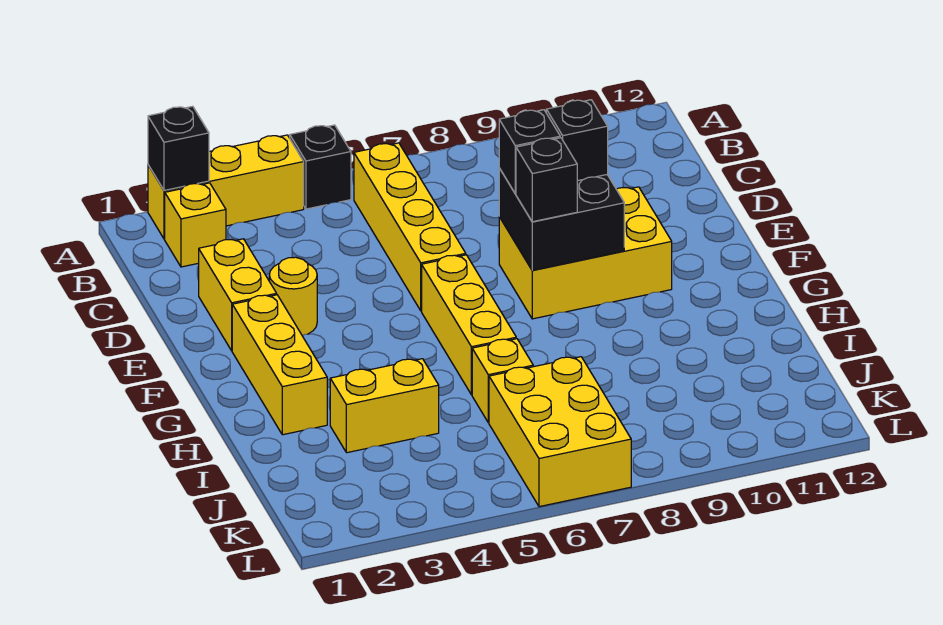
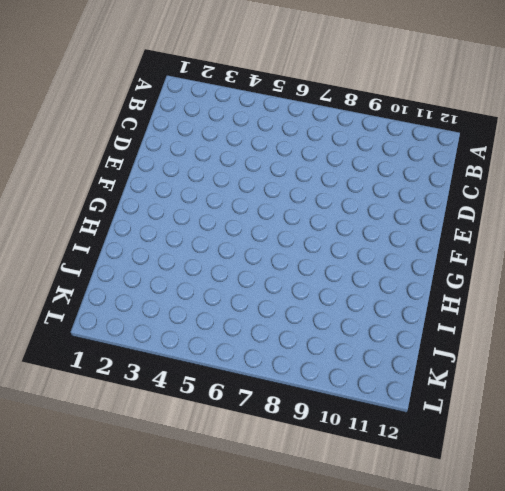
none -> yellow brick A2:A4 level 1
none -> black brick A5 level 1
none -> yellow brick B2 level 1

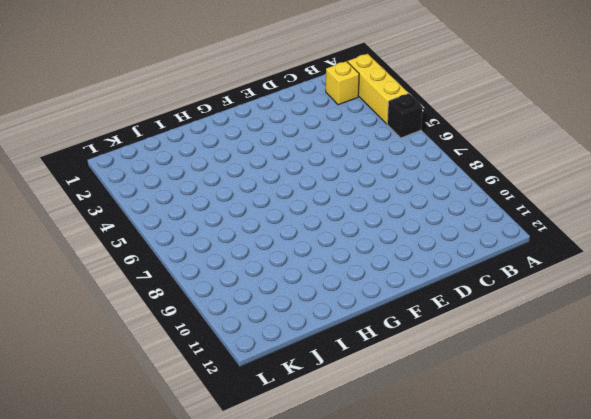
none -> yellow brick B6:E6 level 1
none -> yellow brick D2:E2 level 1
none -> yellow round brick E3 level 1

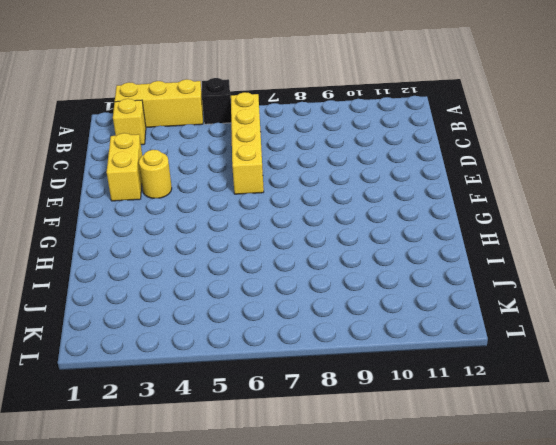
none -> yellow brick E8:F10 level 1
none -> yellow brick F2:H2 level 1
none -> yellow brick F6:H6 level 1

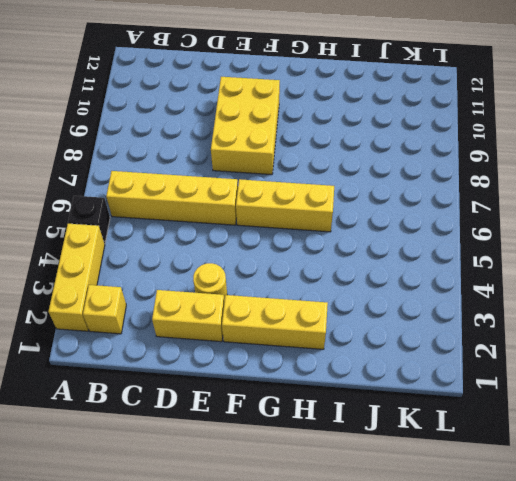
none -> yellow brick I3:I4 level 1
none -> yellow brick I6 level 1
none -> yellow brick J6:L7 level 1

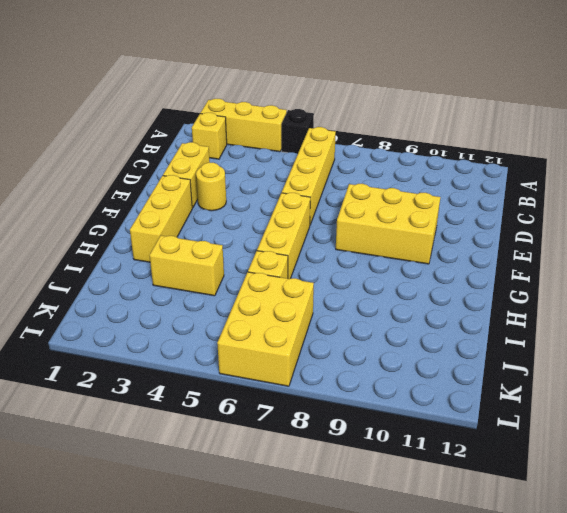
none -> black brick A2 level 2
none -> black brick E8:F9 level 2
none -> black brick E8 level 3

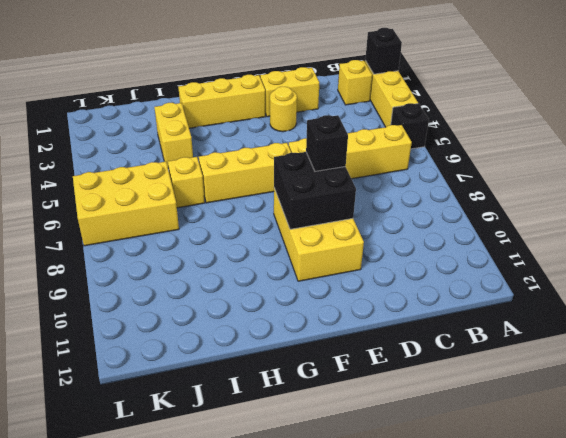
none -> black brick E9 level 3
none -> black brick F8 level 3

